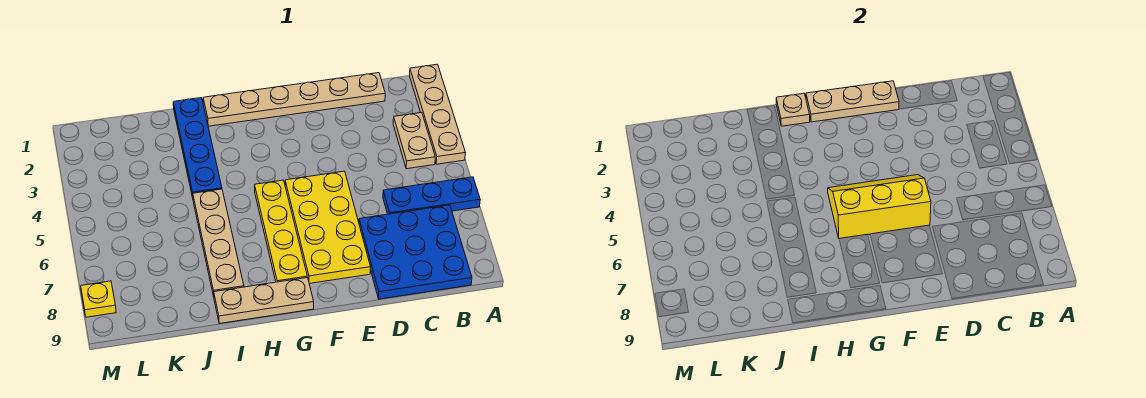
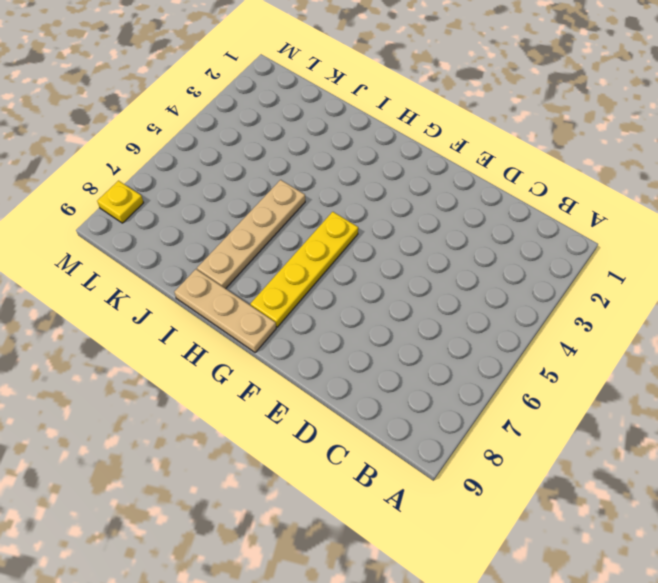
none -> tan plate A1:A4 level 1
none -> blue plate A6:C6 level 1
none -> tan plate B3:B4 level 1

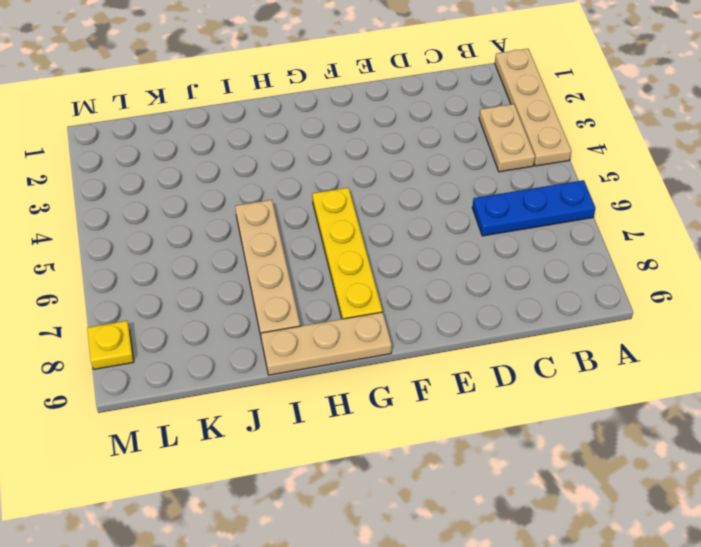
none -> blue plate B7:D9 level 1
none -> tan plate C1:H1 level 1
none -> yellow plate E5:F8 level 1

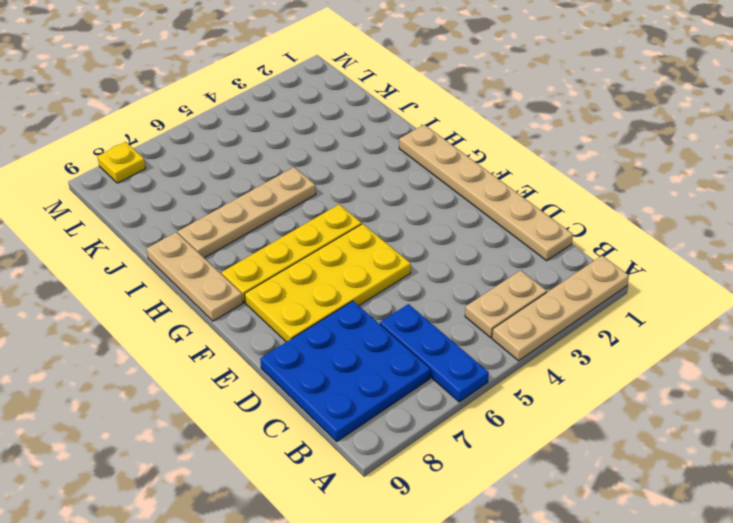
none -> blue plate I1:I4 level 1
none -> tan plate E1:G1 level 2
none -> yellow slope E5:G6 level 2 top 6

